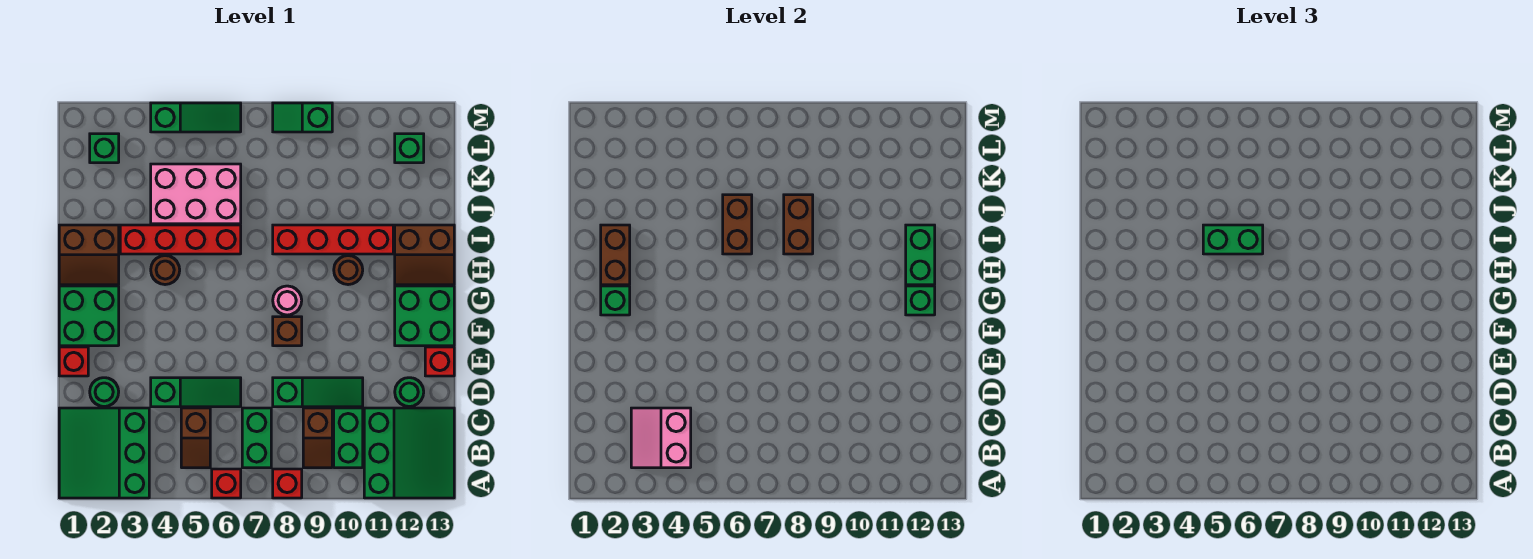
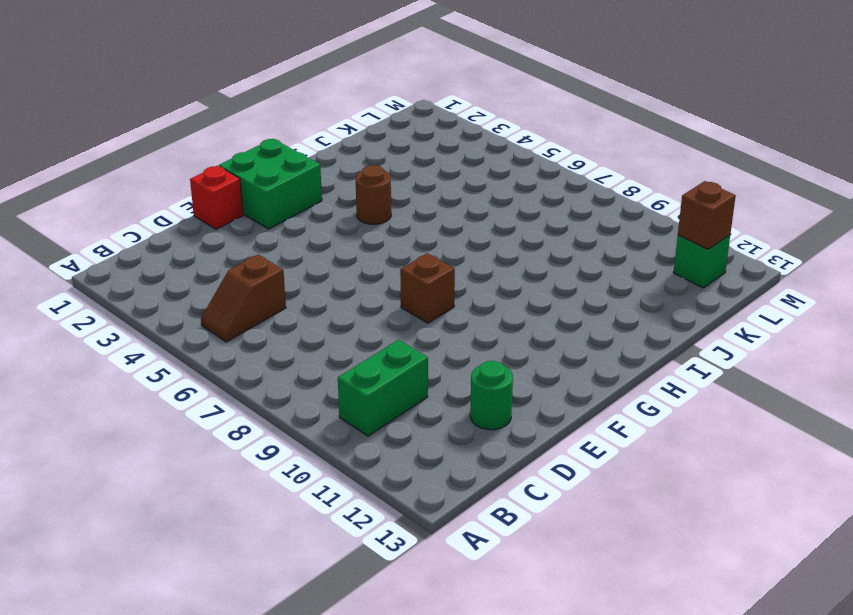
brown brick L12 level 2 -> none
none -> green slope A1:C3 level 1 top 3
none -> red brick A6 level 1
none -> red brick A8 level 1
none -> green slope A11:C13 level 1 top 11

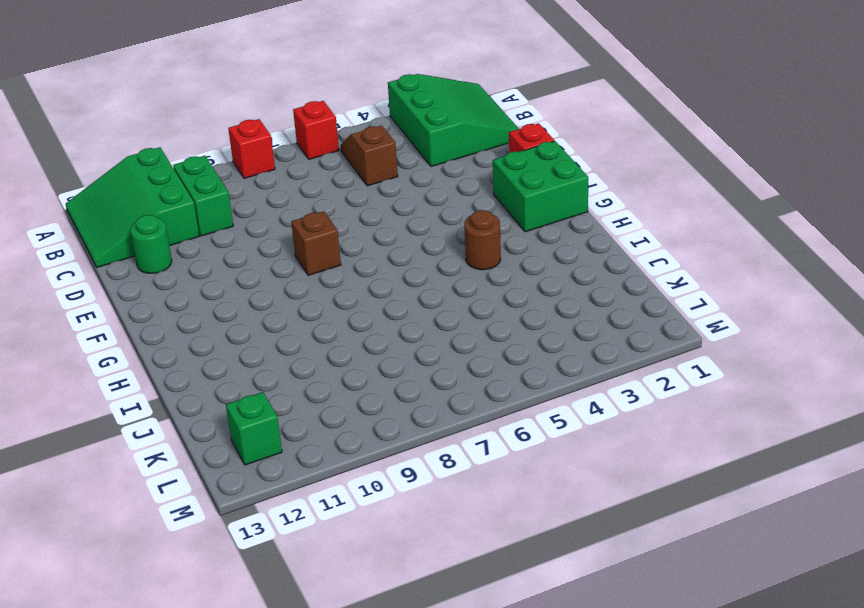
none -> green brick B7:C7 level 1
none -> brown slope B9:C9 level 1 top C
none -> green round brick D2 level 1
none -> green slope D4:D6 level 1 top 4

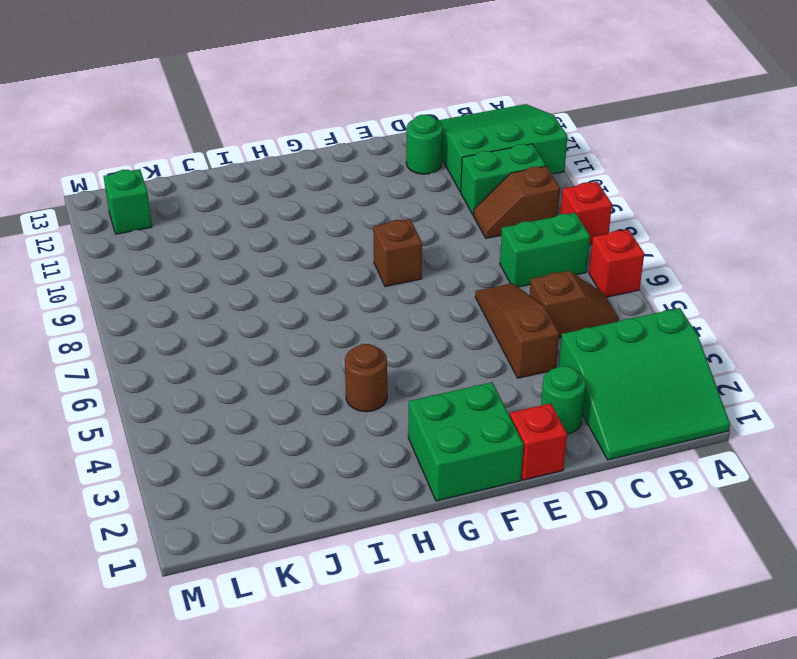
brown slope B9:C9 level 1 top B -> brown slope B9:C9 level 1 top C
brown slope D4:D6 level 1 top 4 -> green slope D4:D6 level 1 top 4
none -> green slope D8:D10 level 1 top 8
none -> red brick E13 level 1
none -> green brick F12:G13 level 1
none -> pink round brick G8 level 1

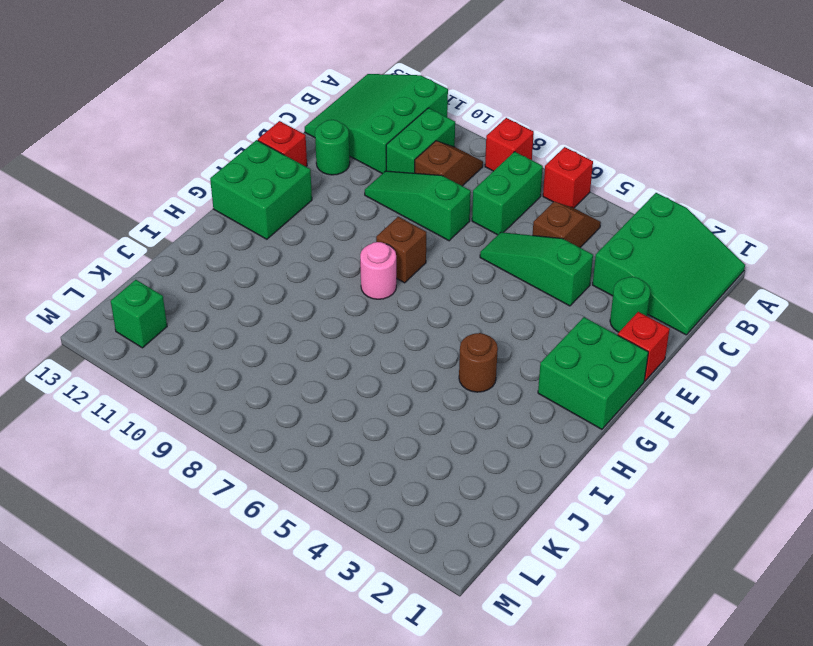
none -> brown slope H1:I2 level 1 top I
none -> brown round brick H10 level 1
none -> brown slope H12:I13 level 1 top I
none -> red brick I3:I6 level 1

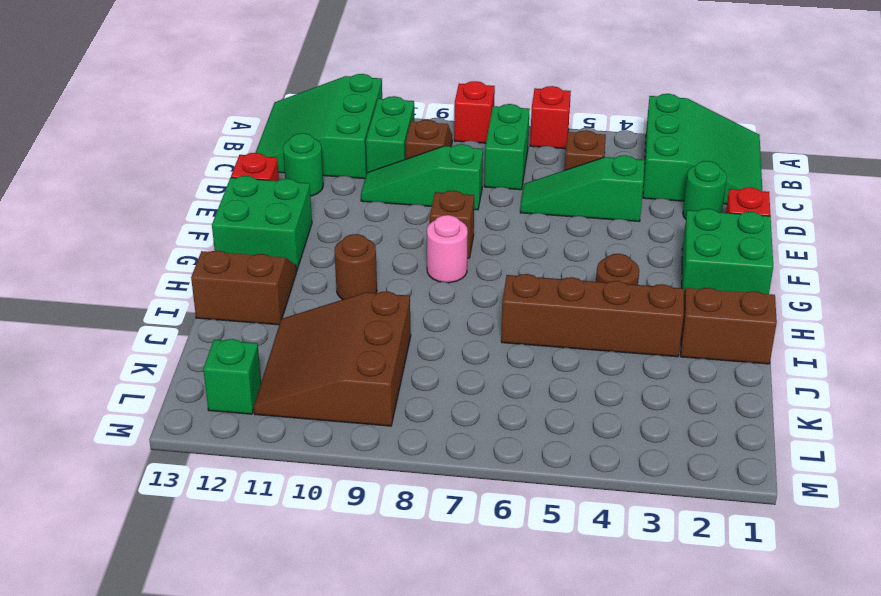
brown brick I3:I6 level 1 -> red brick I3:I6 level 1
brown slope J9:L11 level 1 top 9 -> none
none -> red brick I8:I11 level 1
none -> pink brick J4:K6 level 1
none -> green brick L2 level 1
none -> green slope M4:M6 level 1 top 4

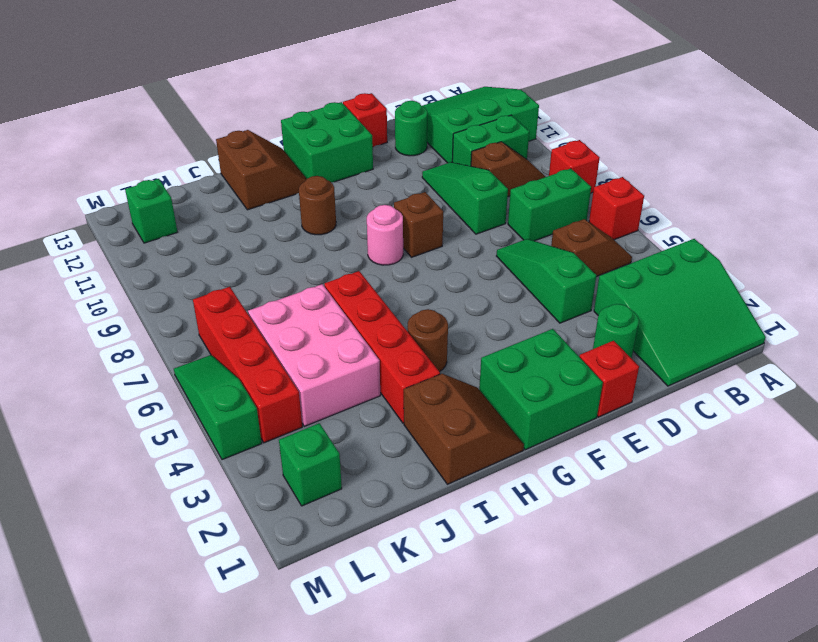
red brick L4:L7 level 1 -> red brick I8:I11 level 1
none -> green slope M8:M9 level 1 top 9
none -> pink slope B3:C4 level 2 top 4
none -> green brick G2 level 2
none -> green brick G12 level 2

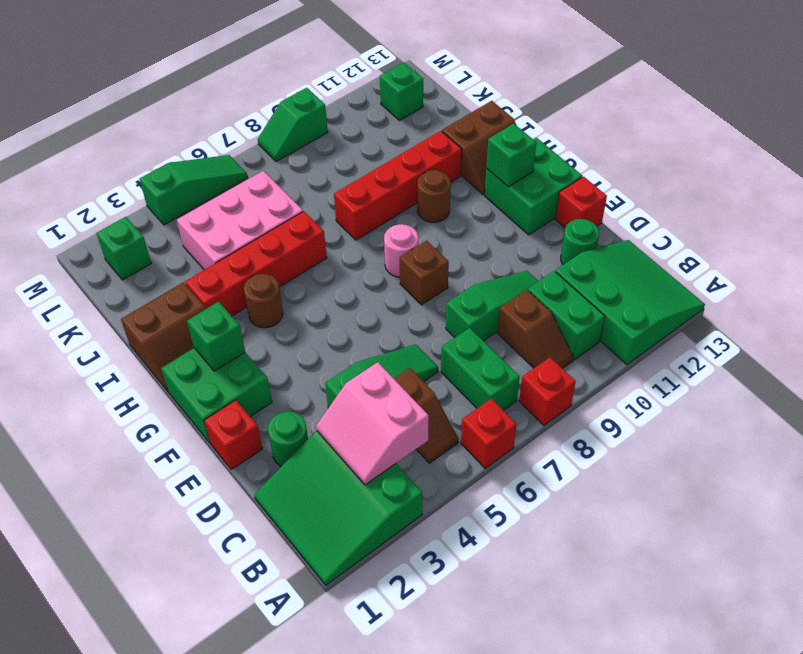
none -> brown brick H2:I2 level 2
none -> green brick H12:I12 level 2
none -> brown brick I6:J6 level 2
none -> brown brick I8:J8 level 2

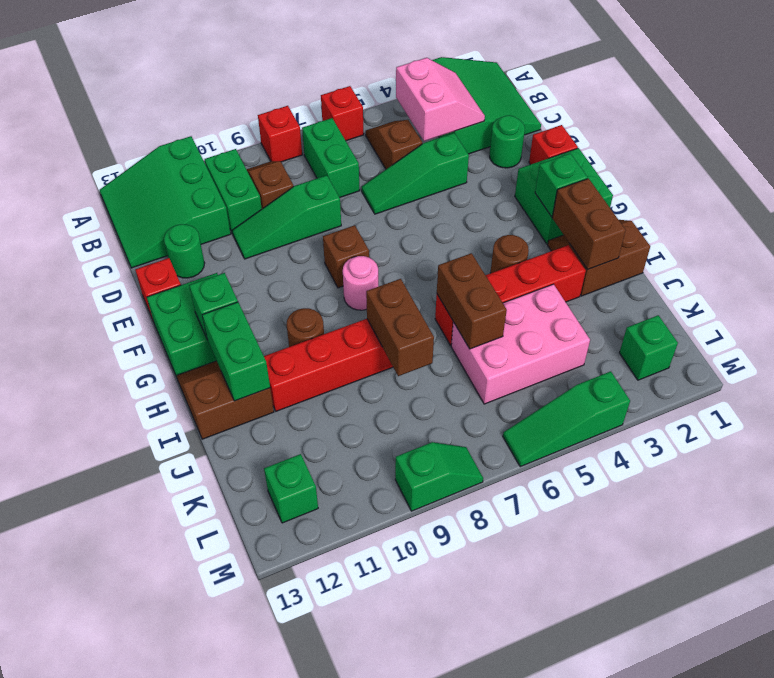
none -> green brick I5:I6 level 3

